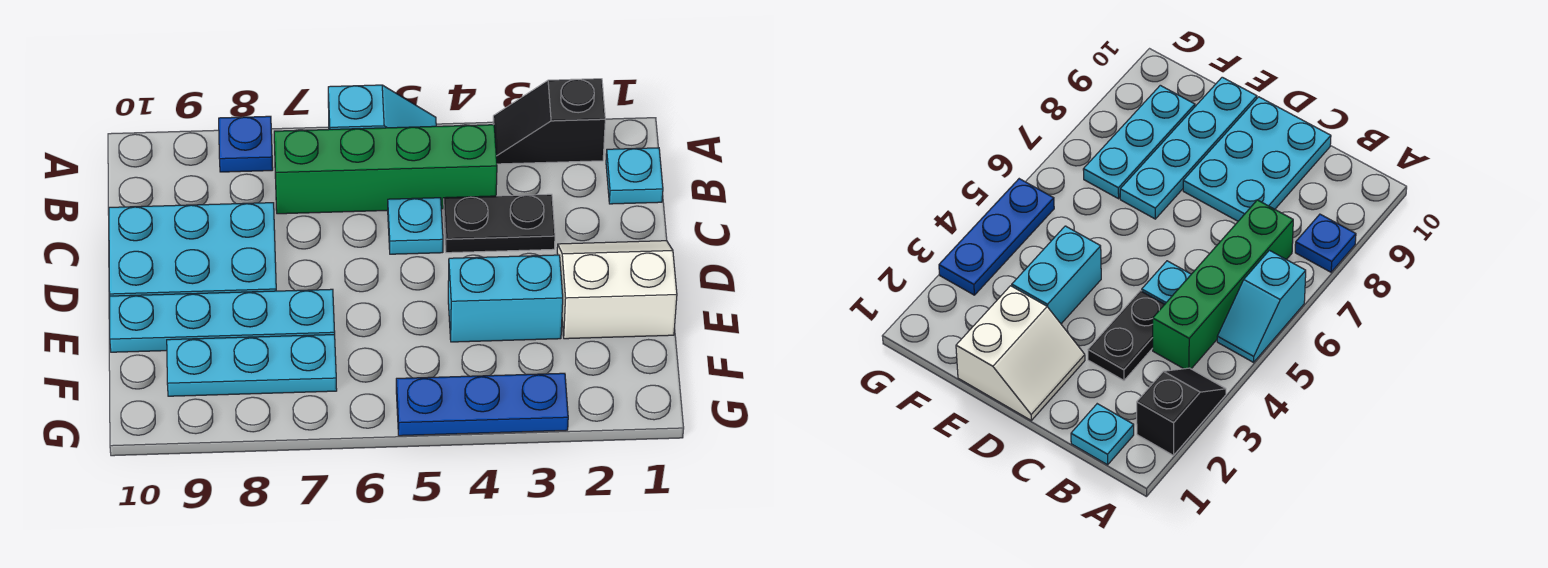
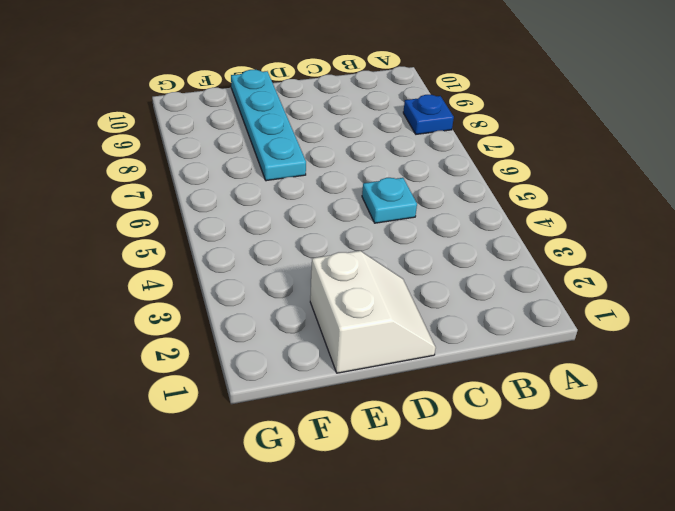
none -> black slope A2:A3 level 1 top 2
none -> cyan slope A5:A6 level 1 top 6
none -> cyan plate B1 level 1

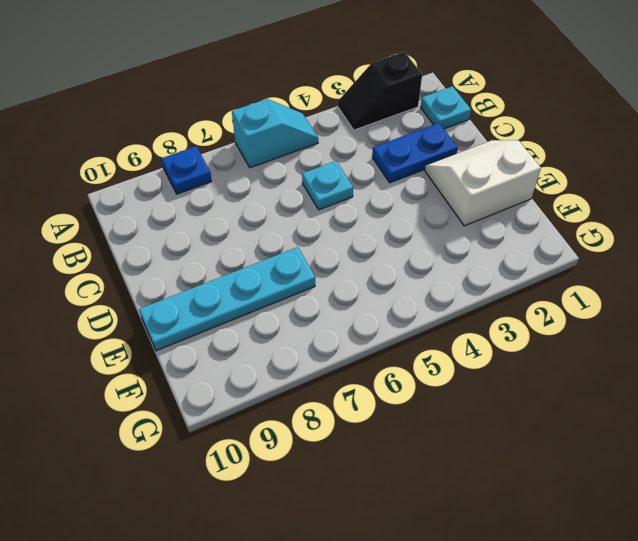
blue plate C2:C3 level 1 -> black plate C3:C4 level 1
none -> green brick B4:B7 level 1
none -> cyan plate C8:D10 level 1
none -> cyan brick E3:E4 level 1

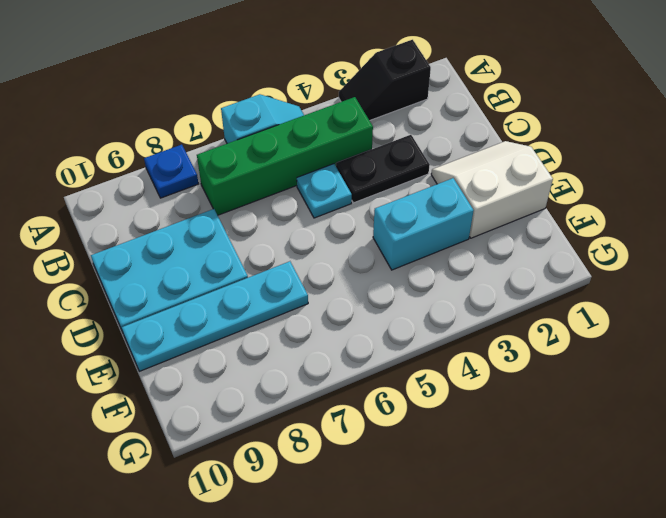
none -> cyan plate B1 level 1
none -> cyan plate F7:F9 level 1
none -> blue plate G3:G5 level 1

